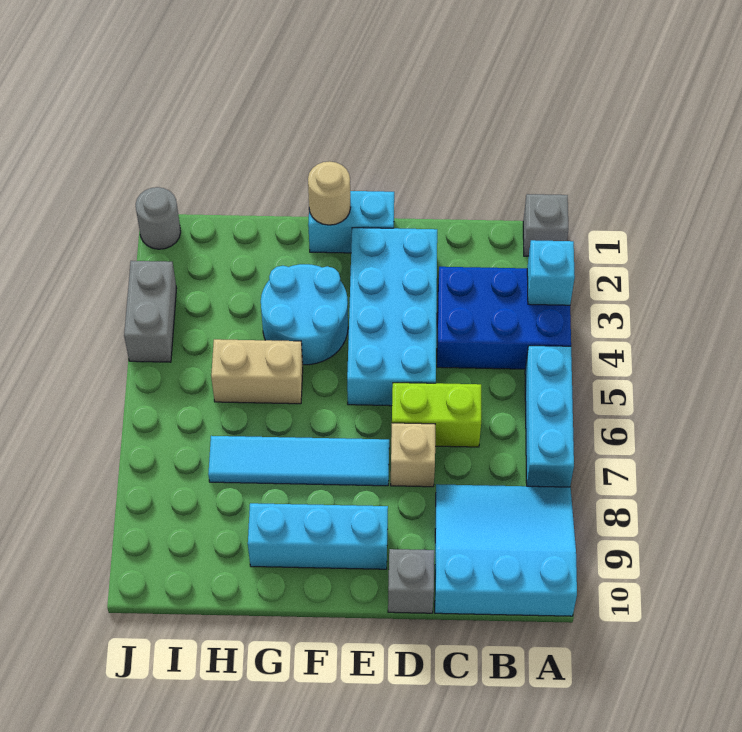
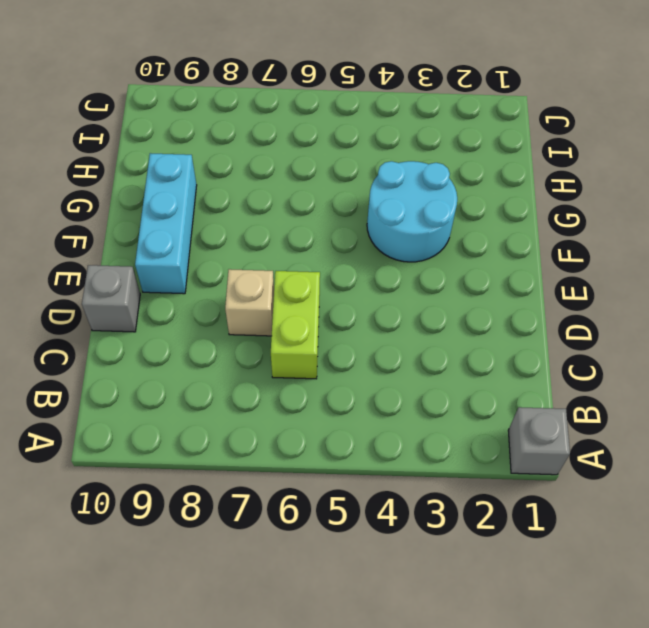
none -> blue brick A3:C4 level 1
none -> cyan brick A5:A7 level 1
none -> cyan slope A8:C10 level 1 top 10

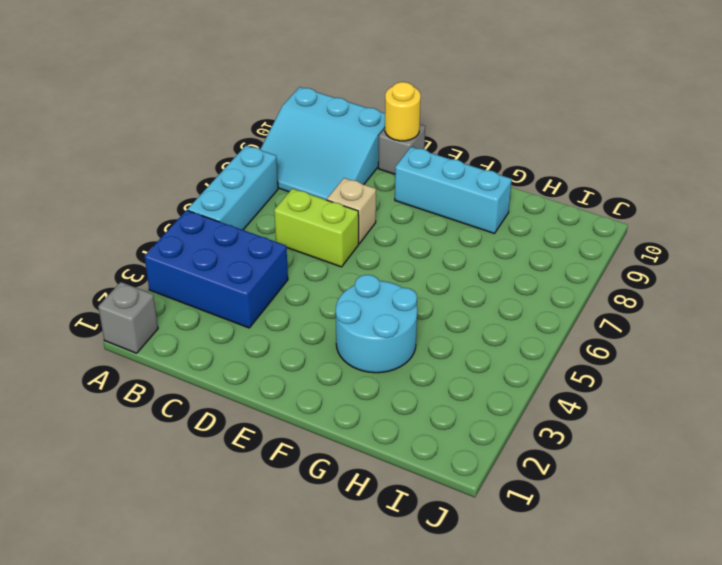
yellow round brick D10 level 2 -> none
none -> cyan brick D2:E5 level 1
none -> cyan brick E1:F1 level 1
none -> cyan tile E7:H7 level 1

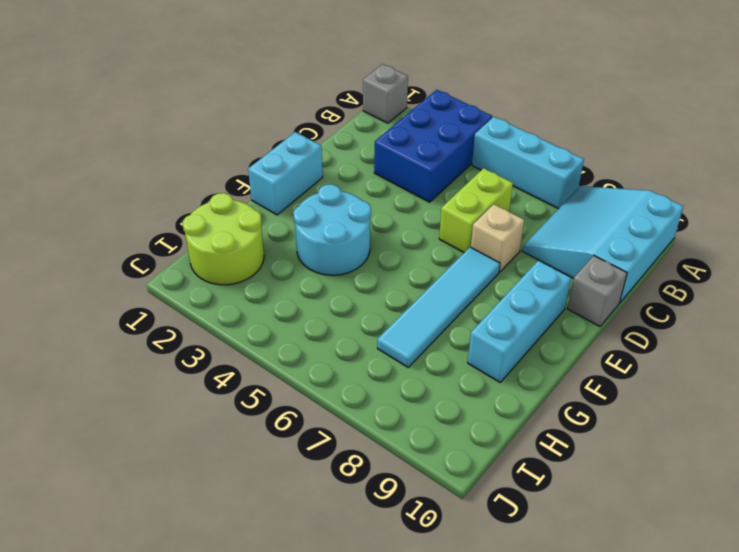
lime round brick H1:I2 level 1 -> none
none -> cyan brick D2:E5 level 1
none -> tan brick G5:H5 level 1
none -> grey round brick J1 level 1

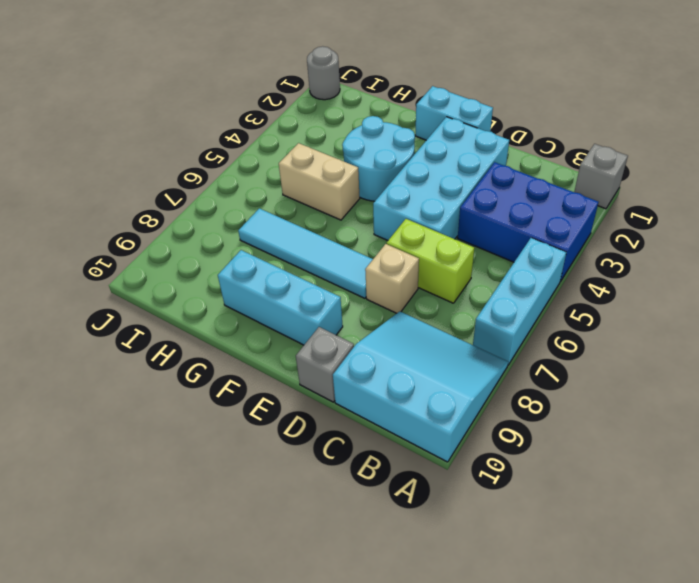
none -> grey brick J3:J4 level 1
none -> cyan brick A3 level 2
none -> tan round brick F1 level 2

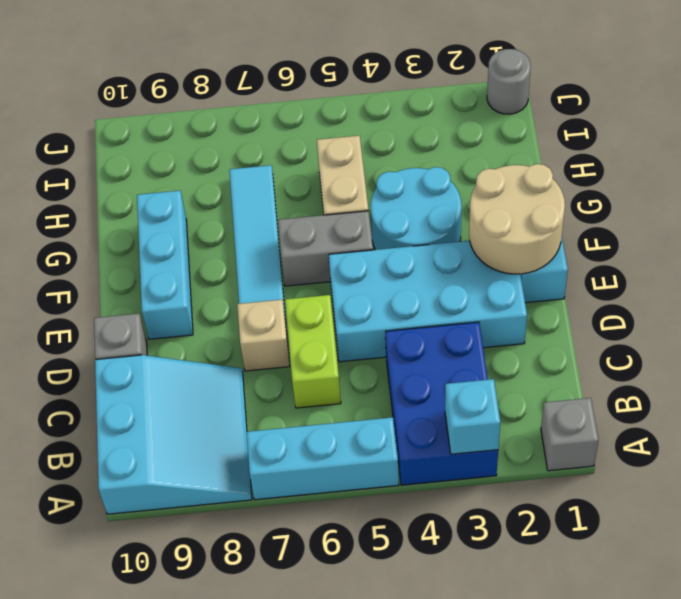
tan round brick E1:F2 level 2 -> tan round brick F1 level 2
grey brick F5:F6 level 1 -> grey brick J3:J4 level 1

